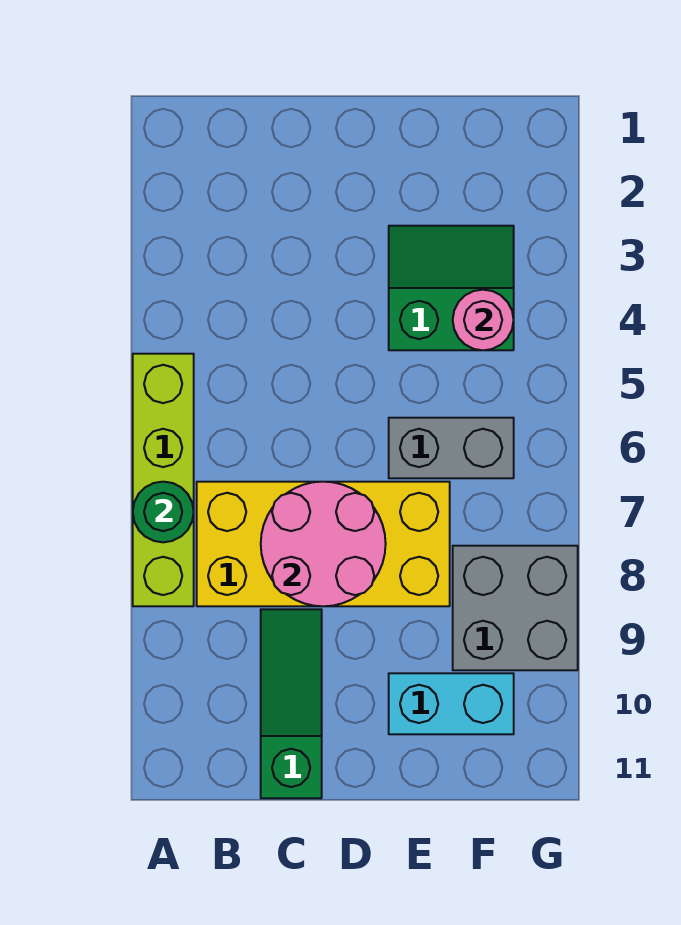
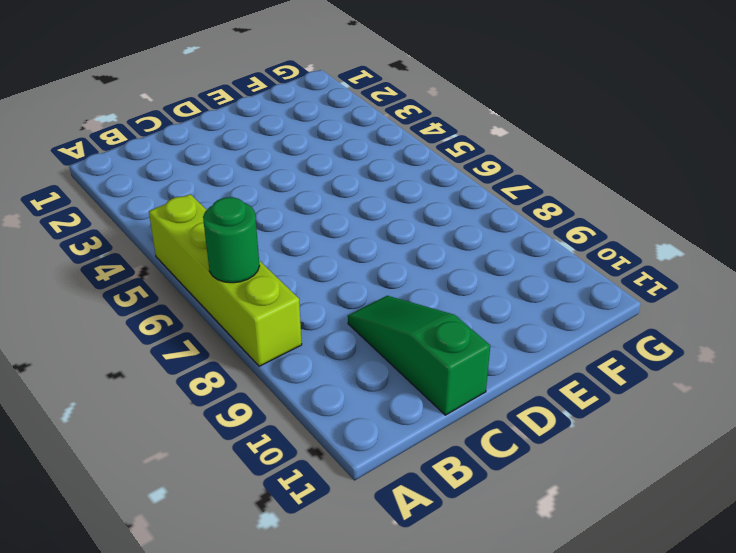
none -> yellow brick B7:E8 level 1
none -> green slope E3:F4 level 1 top 4

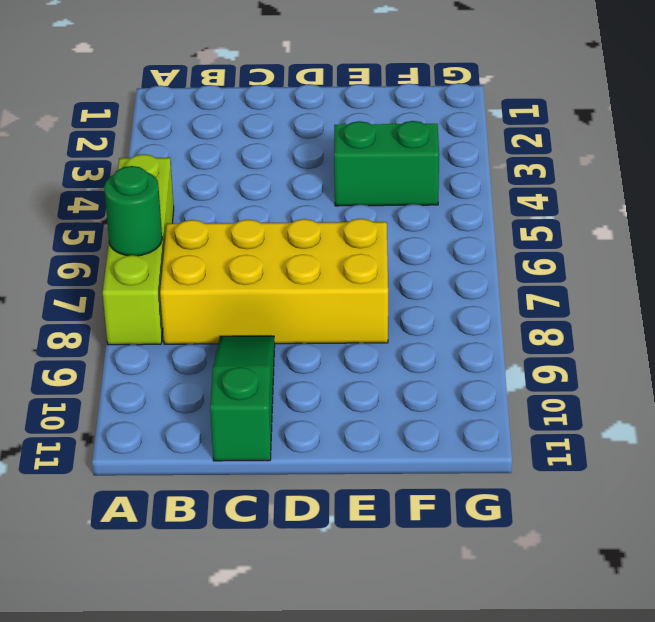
none -> grey brick E6:F6 level 1
none -> cyan brick E10:F10 level 1

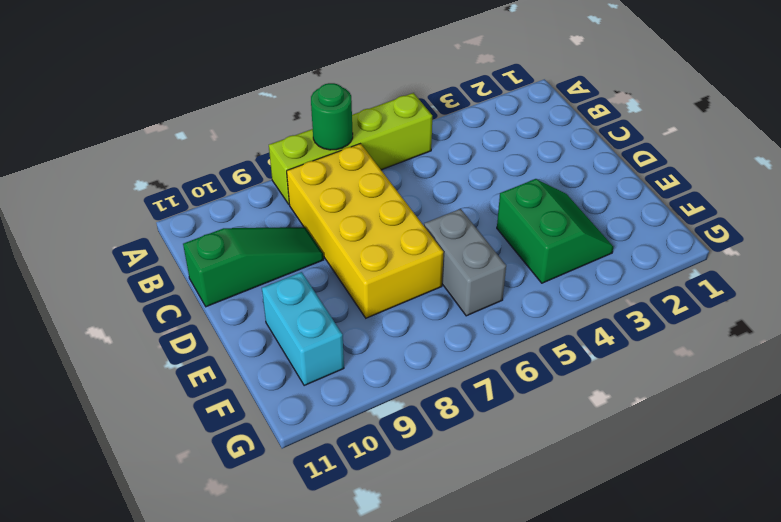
none -> grey brick F8:G9 level 1
none -> pink round brick C7:D8 level 2

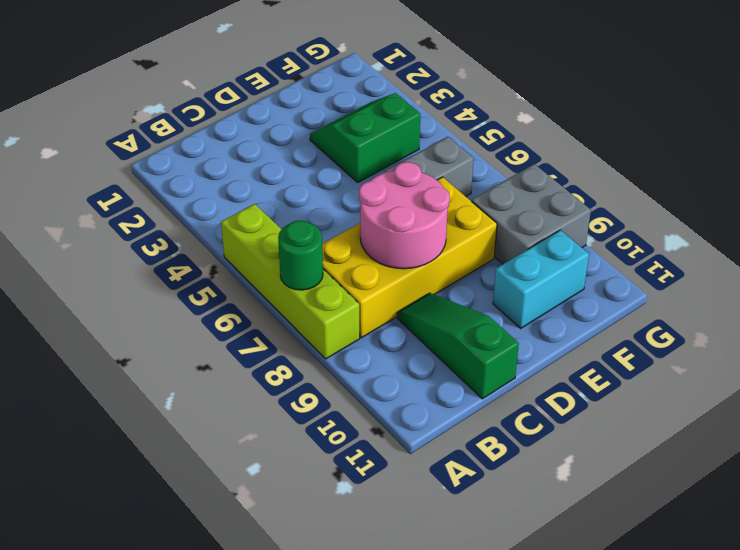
none -> pink round brick F4 level 2

